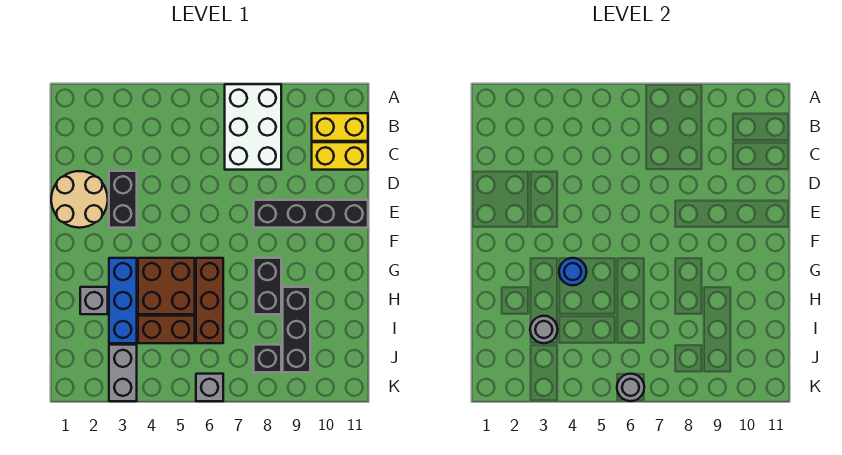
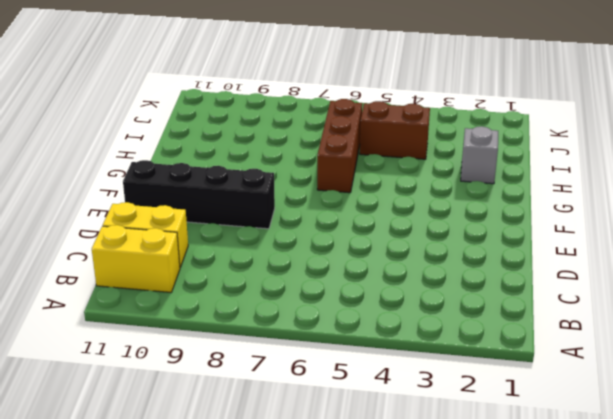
none -> white brick A7:C8 level 1
none -> tan round brick D1:E2 level 1
none -> black brick D3:E3 level 1

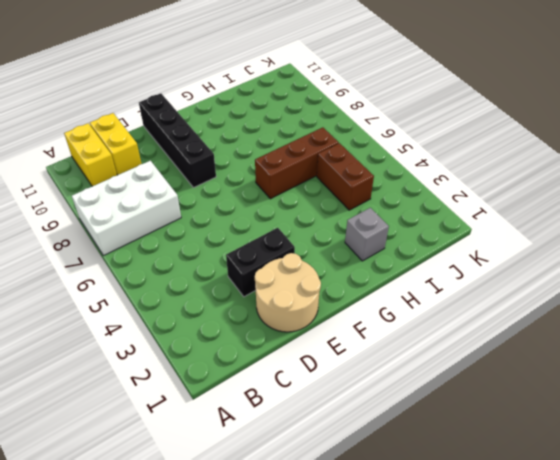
none -> blue brick G3:I3 level 1
none -> brown brick G4:H5 level 1
none -> black brick G8:H8 level 1

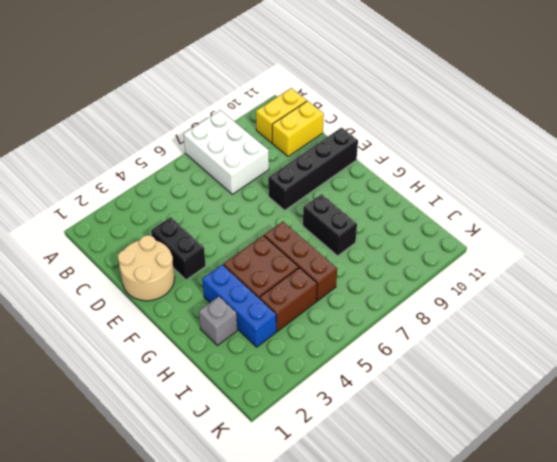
none -> black brick H9:J9 level 1
none -> grey brick J3:K3 level 1
none -> black brick J8 level 1

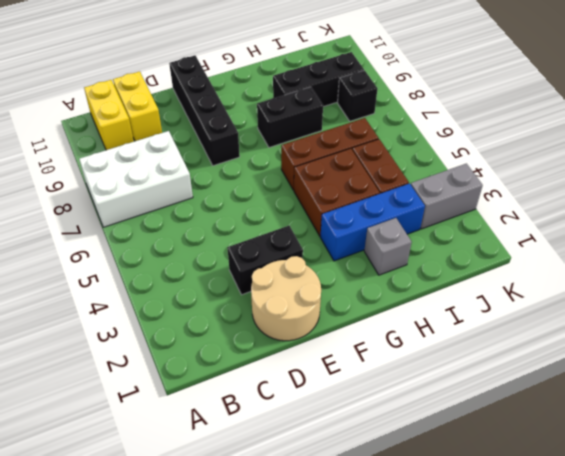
none -> grey brick K6 level 1
none -> blue round brick G4 level 2
none -> grey round brick I3 level 2

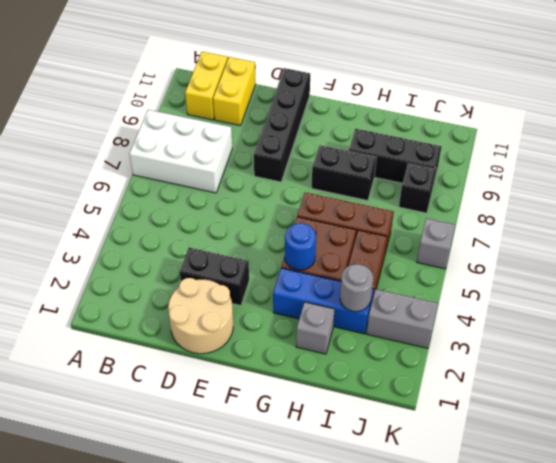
none -> grey round brick K6 level 2

